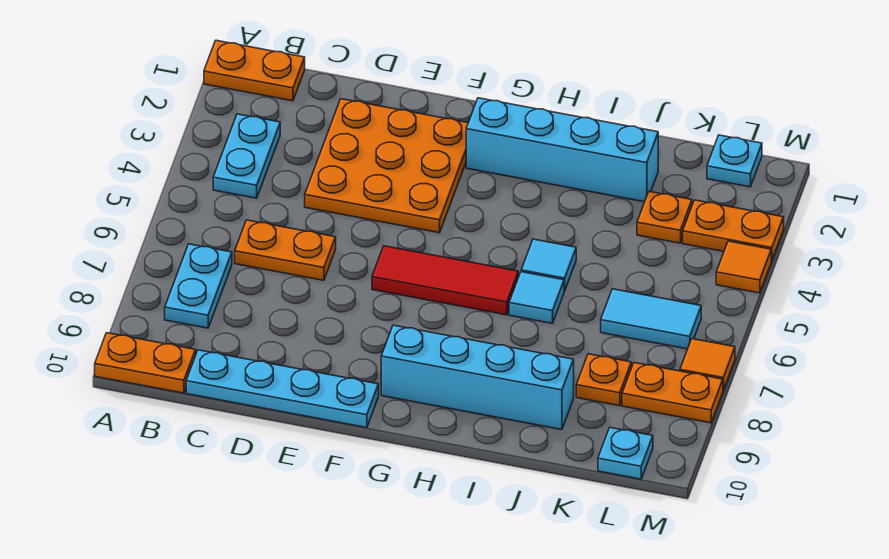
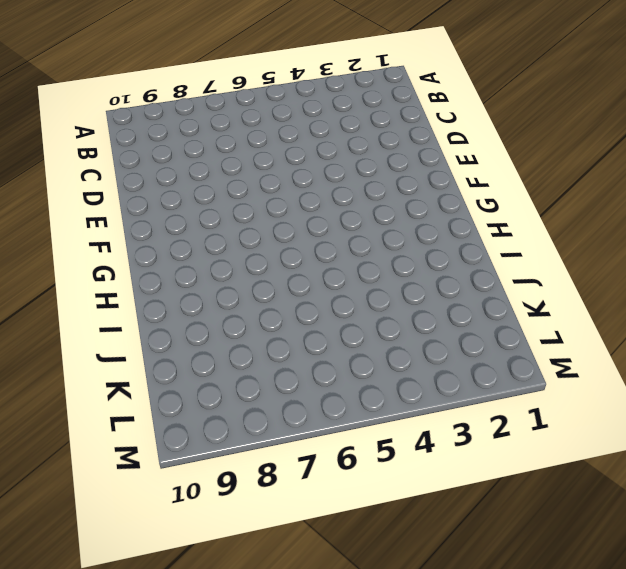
none -> orange plate A1:B1 level 1
none -> orange plate A10:B10 level 1
none -> cyan plate B3:B4 level 1

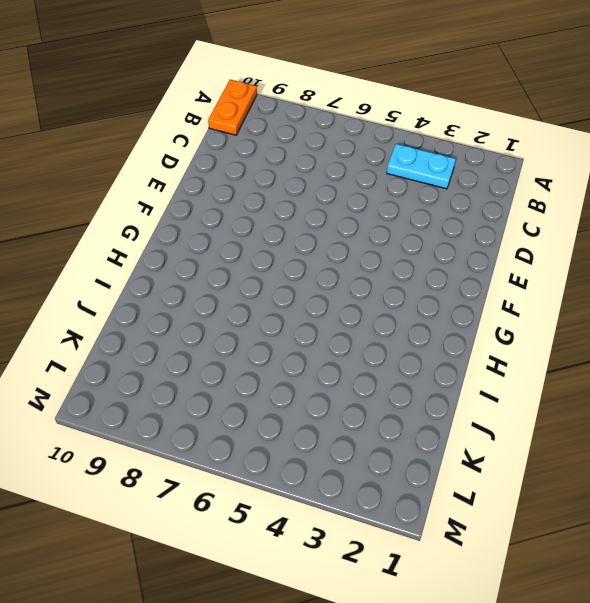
none -> orange plate A1:B1 level 1
none -> cyan plate B7:B8 level 1
none -> orange plate C6:D6 level 1

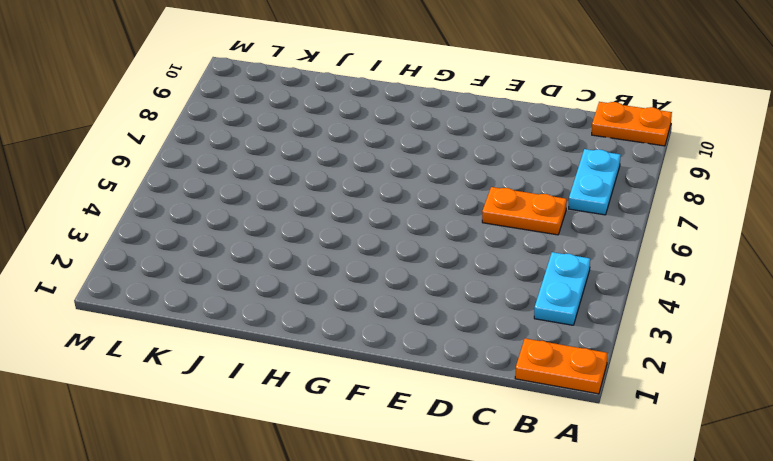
none -> cyan plate C10:F10 level 1
none -> orange plate D2:F4 level 1
none -> red tile F6:H6 level 1

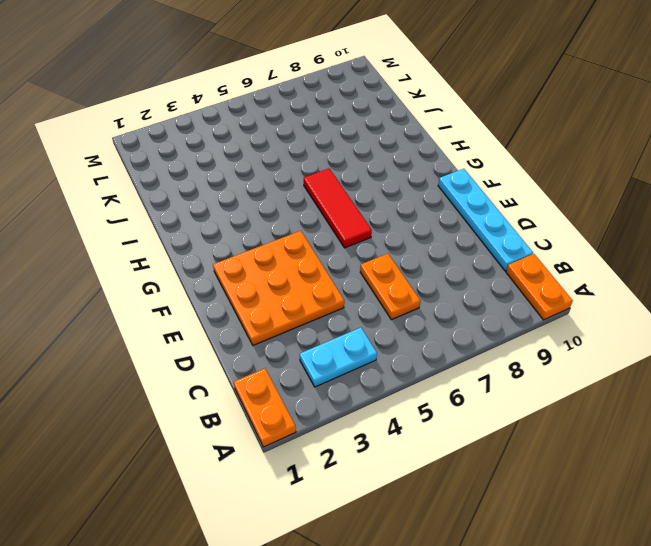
none -> cyan plate B7:B8 level 1
none -> cyan brick G2:J2 level 1
none -> cyan brick G9:J9 level 1

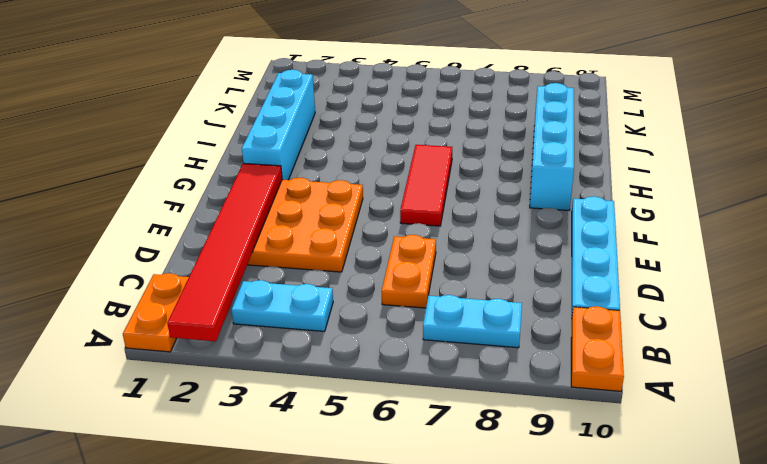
red tile A2:F2 level 2 -> none
none -> cyan tile I5 level 1
none -> cyan tile I6 level 1
none -> orange plate K3 level 1

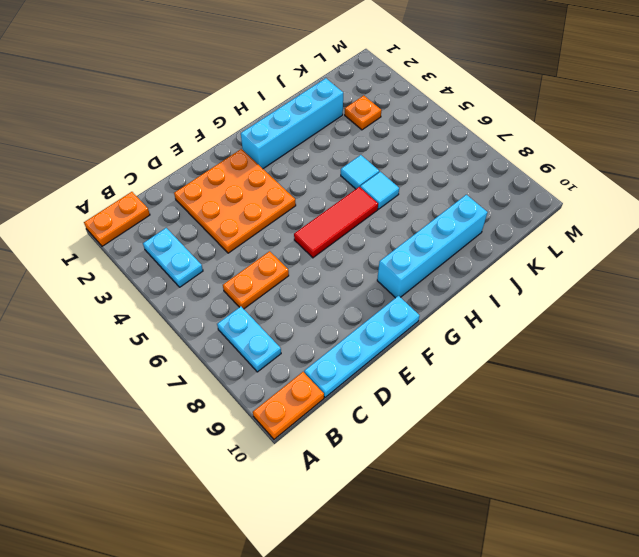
none -> cyan tile K6:L6 level 1
none -> orange plate K8 level 1
none -> cyan plate L1 level 1

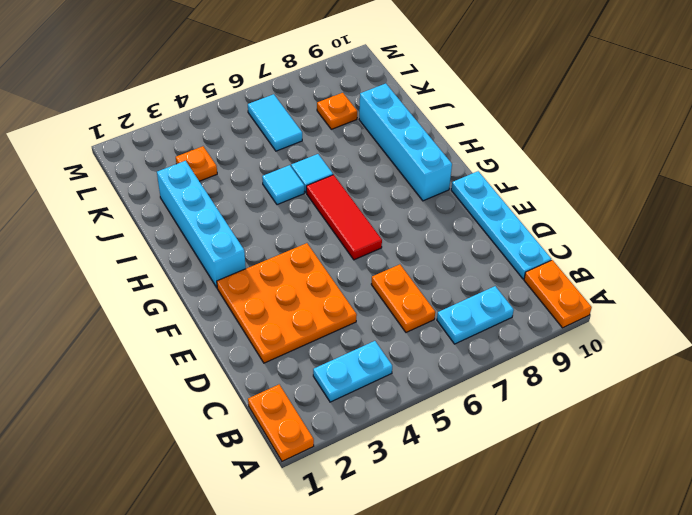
none -> cyan plate L1 level 1
none -> orange plate L3:M3 level 1
none -> orange plate L8:M8 level 1

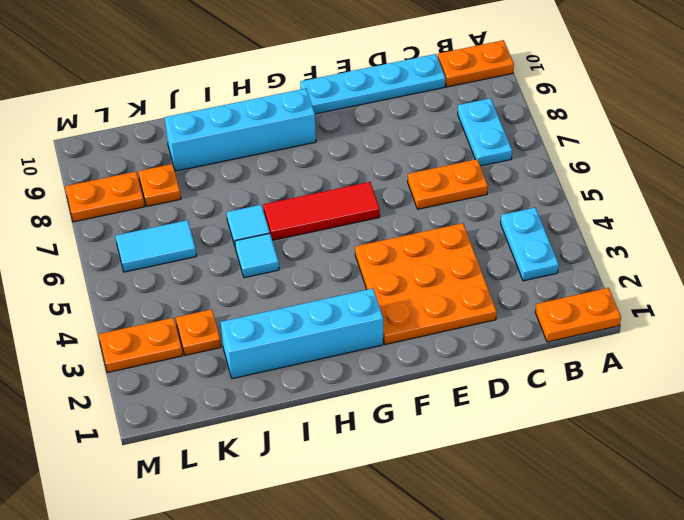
none -> cyan plate L1 level 1
none -> cyan plate L10 level 1
none -> orange tile M4 level 1

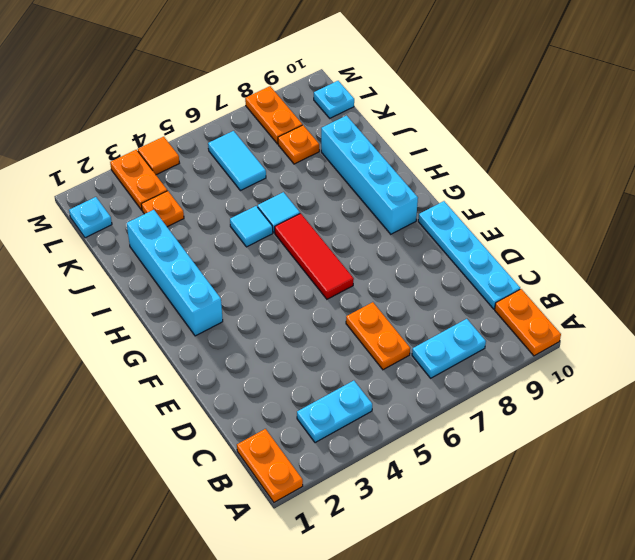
none -> orange plate D2:F4 level 1
none -> orange tile M7 level 1

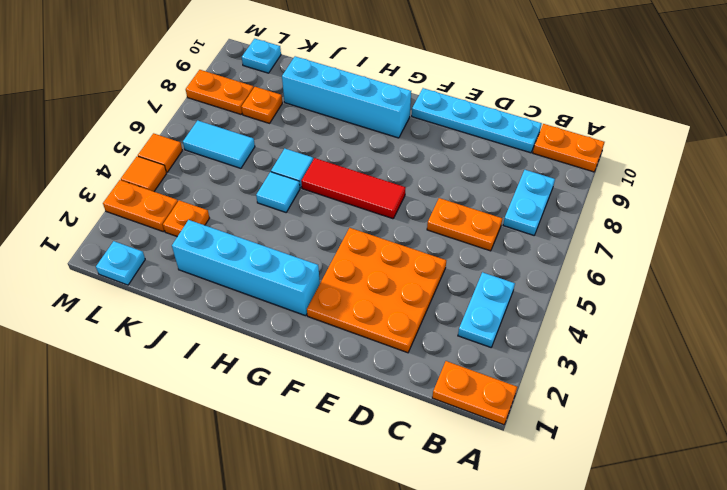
orange tile M5 level 1 -> orange tile M7 level 1

